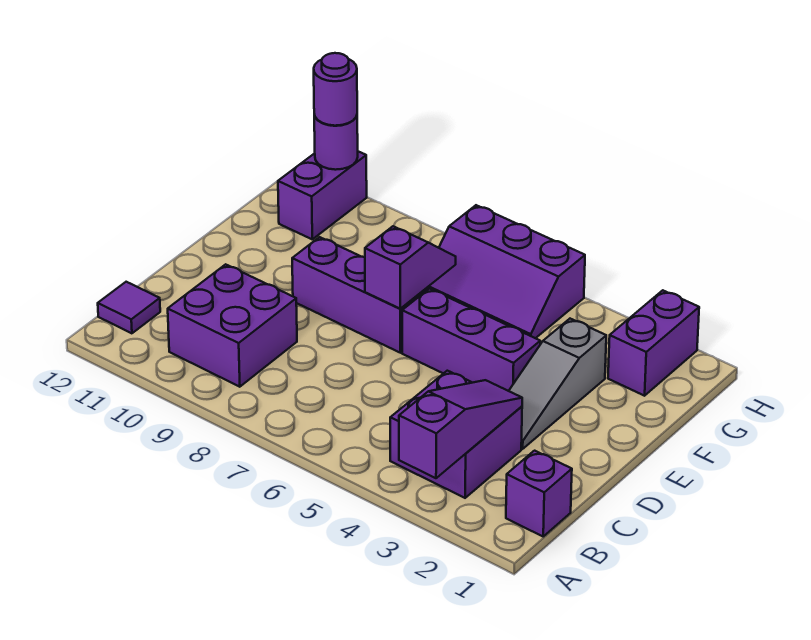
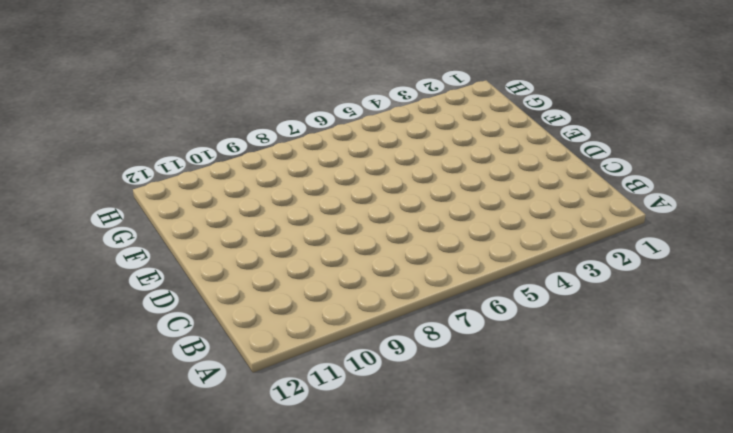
none -> purple brick B1 level 1
none -> purple brick B3:C4 level 1
none -> purple brick B9:C10 level 1

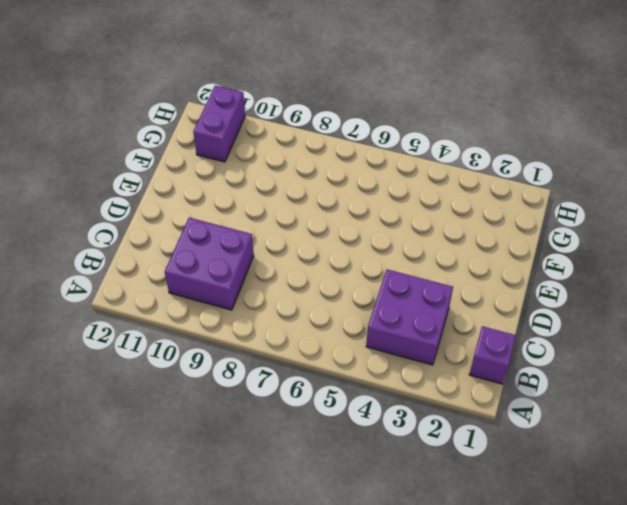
none -> purple tile B12 level 1
none -> grey slope D3:F3 level 1 top F
none -> purple brick E4:E6 level 1

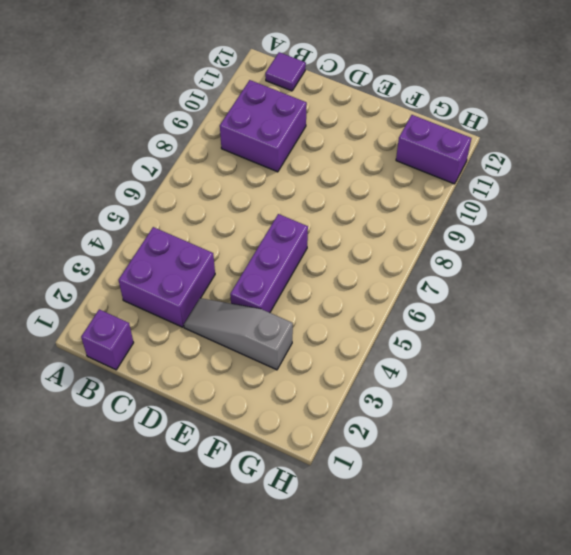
none -> purple brick E7:E9 level 1
none -> purple brick G2:H2 level 1
none -> purple slope G5:H7 level 1 top H

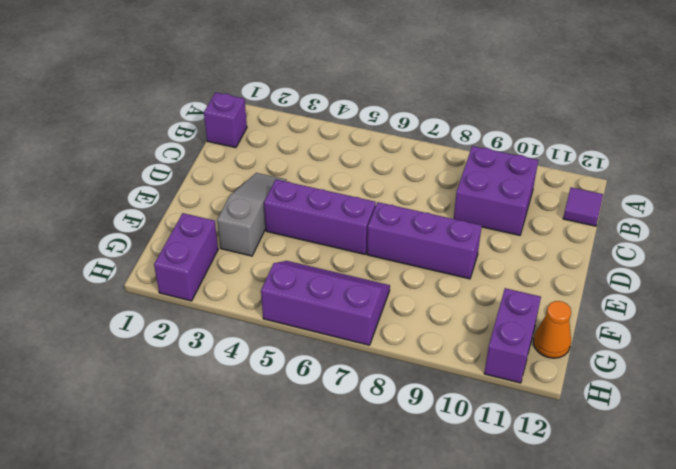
orange cone G12 level 1 -> none
none -> purple brick B3:C4 level 1
none -> purple slope A3:C3 level 2 top A
none -> purple slope E7:F7 level 2 top E

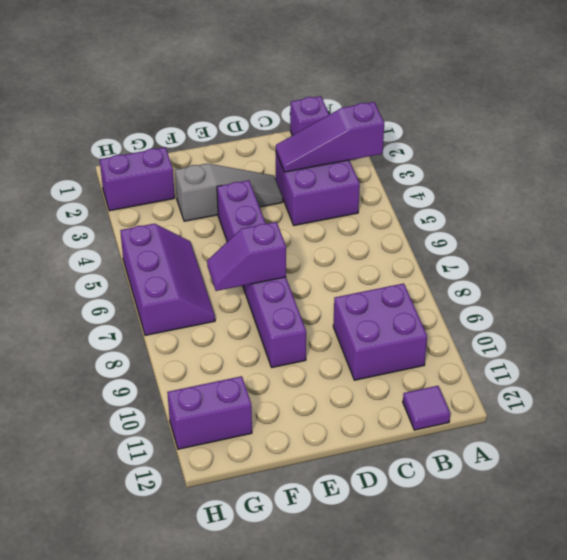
none -> purple round brick H11 level 2
none -> purple round brick H11 level 3

